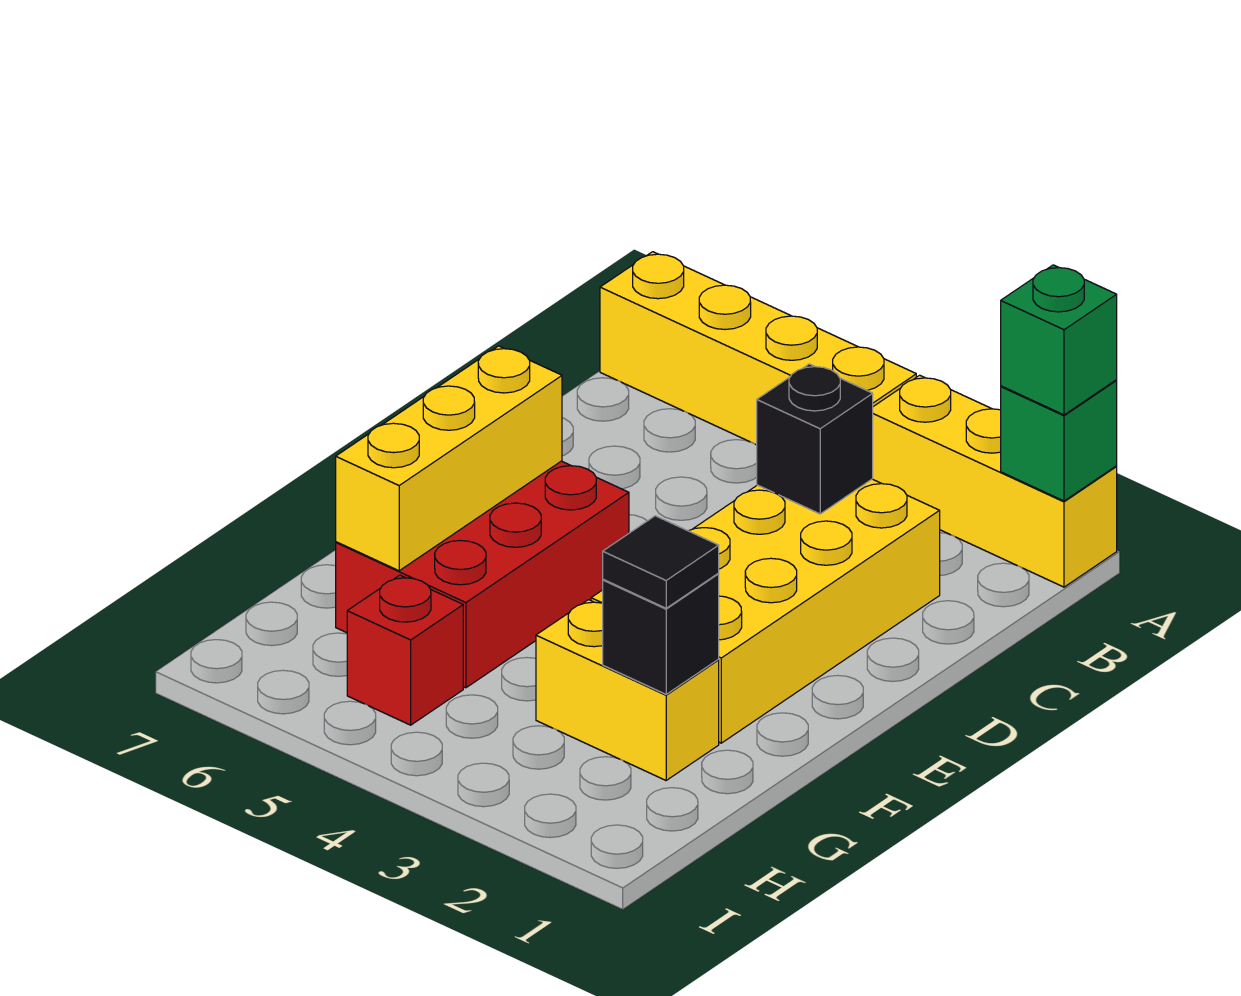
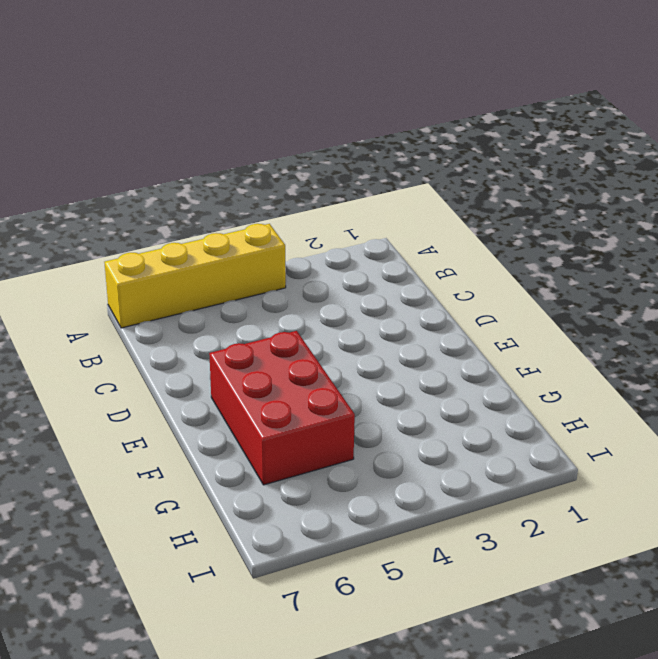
none -> yellow brick A1:A3 level 1
none -> yellow brick C2:F3 level 1
none -> yellow brick G2:G3 level 1

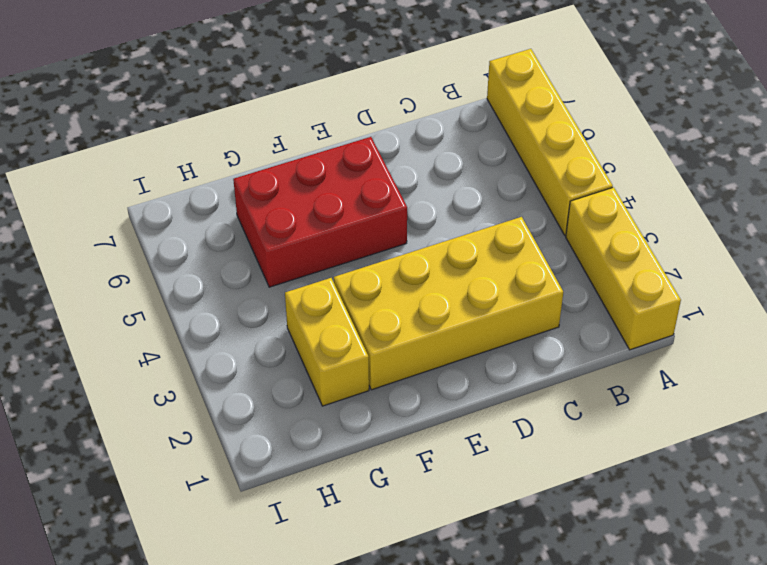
none -> red brick H5 level 1
none -> green brick A1 level 2
none -> black brick C3 level 2

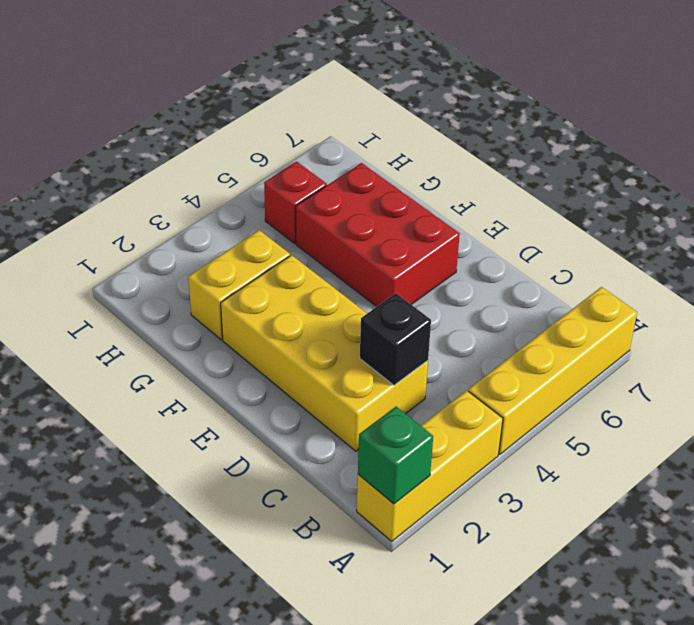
none -> yellow brick E6:G6 level 2
none -> black brick G2 level 2
none -> green brick A1 level 3

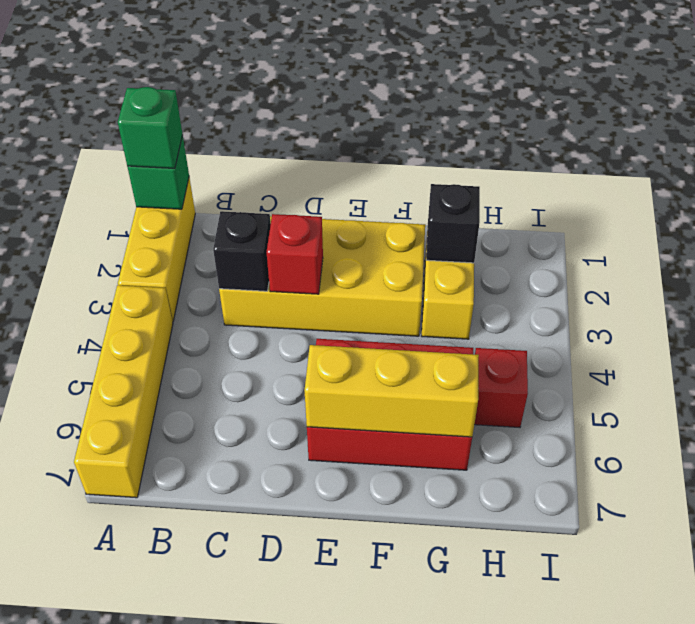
red brick D3 level 2 -> none
none -> black tile G2 level 3

